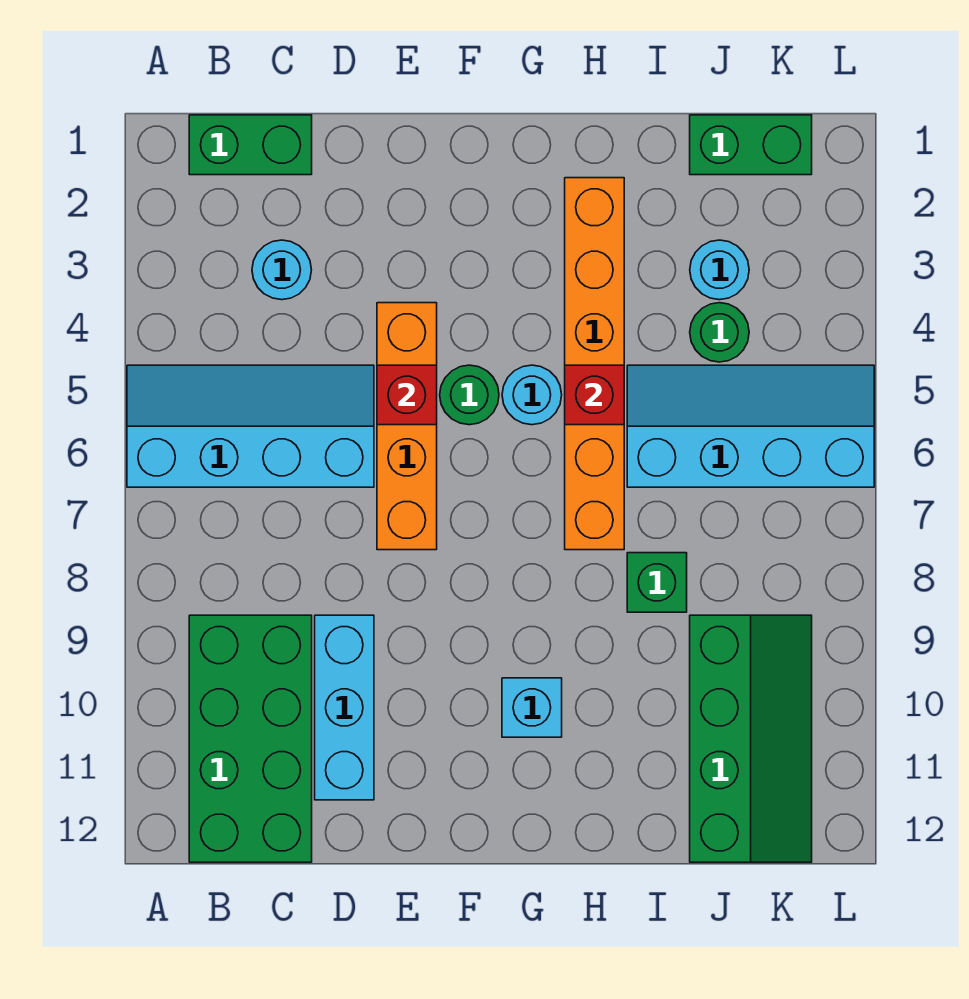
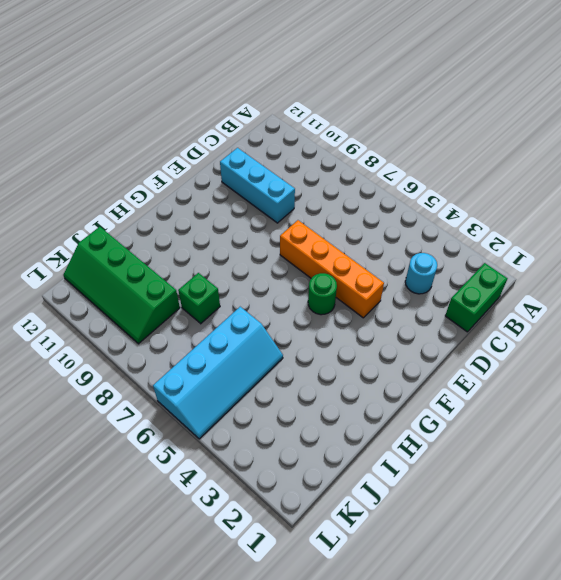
none -> cyan slope A5:D6 level 1 top 6
none -> green brick B9:C12 level 1
none -> cyan round brick G5 level 1

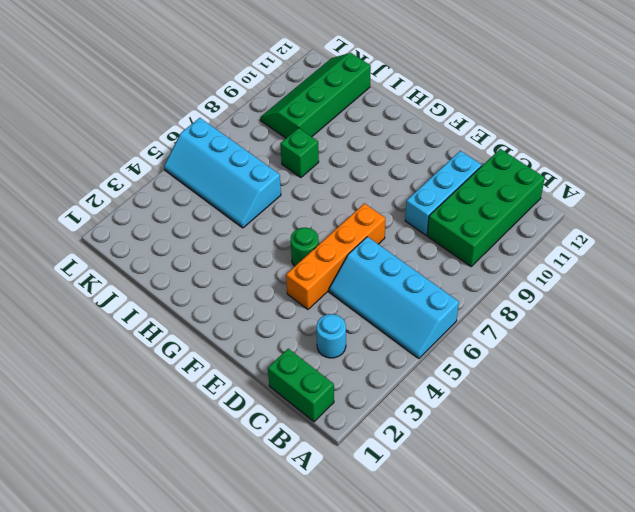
none -> cyan round brick G5 level 1
none -> cyan brick G10 level 1
none -> orange brick H2:H7 level 1

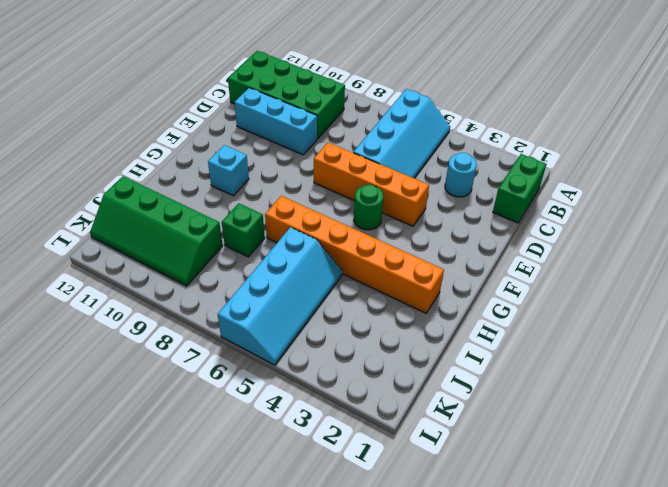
none -> cyan round brick G5 level 1
none -> green brick J1:K1 level 1
none -> cyan round brick J3 level 1

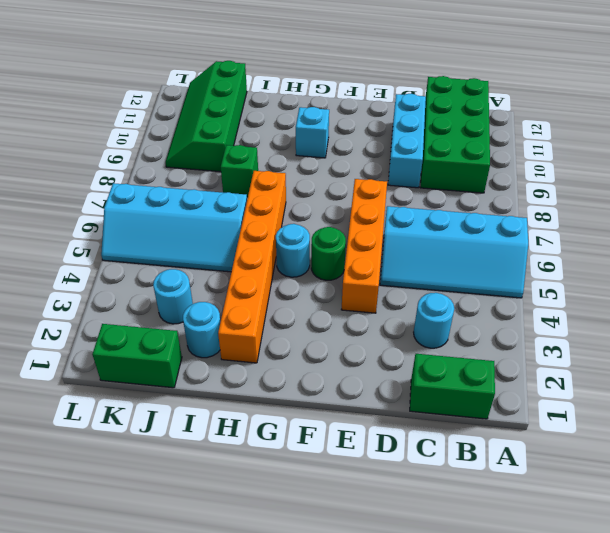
cyan round brick I2 level 1 -> none
none -> green round brick J4 level 1
none -> red brick E5 level 2
none -> red brick H5 level 2

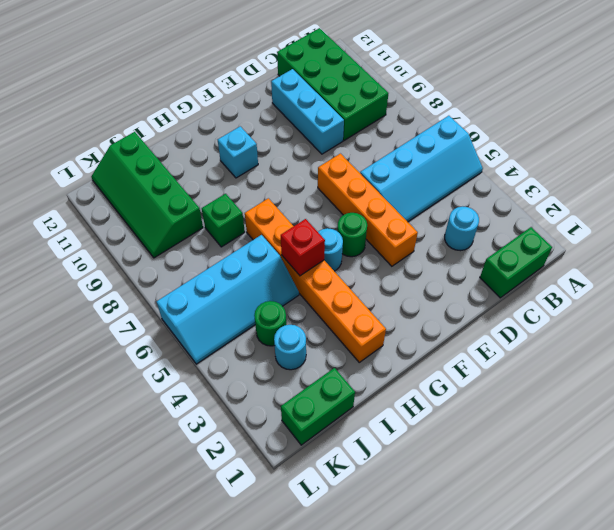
none -> red brick E5 level 2

